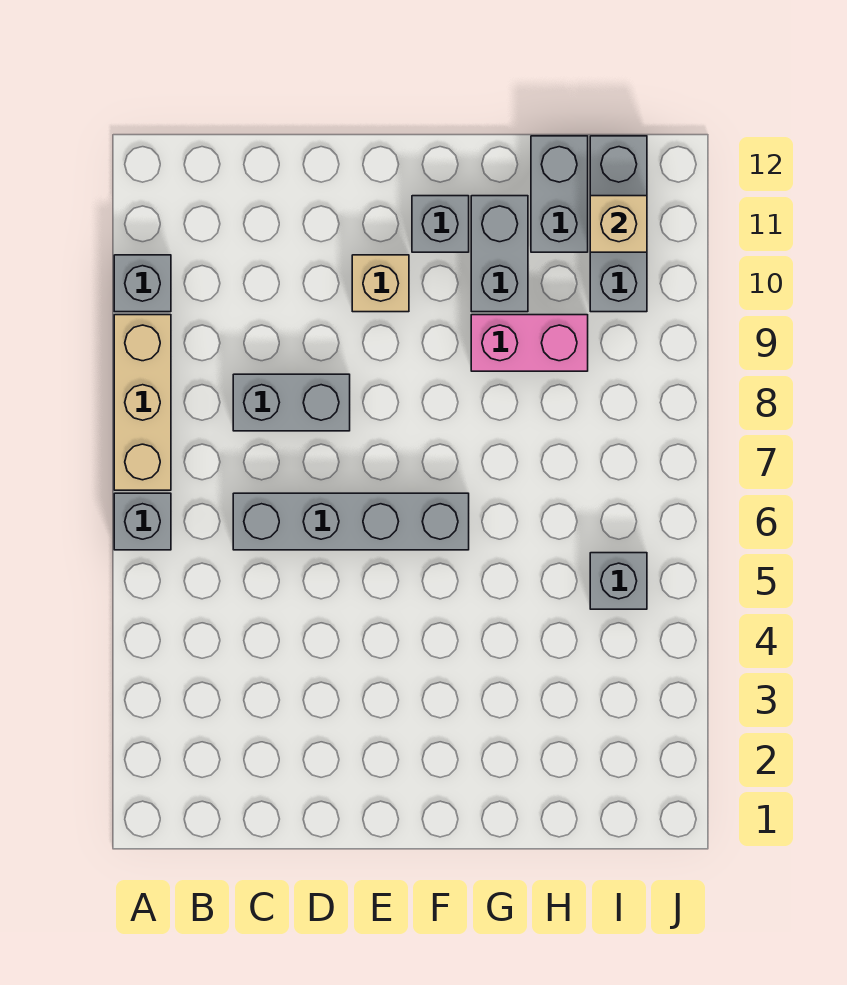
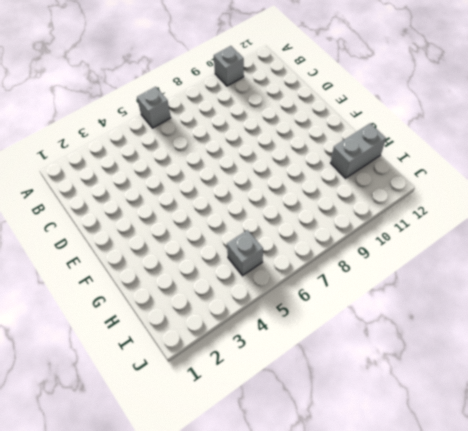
none -> tan brick A7:A9 level 1
none -> grey brick C6:F6 level 1
none -> grey brick C8:D8 level 1

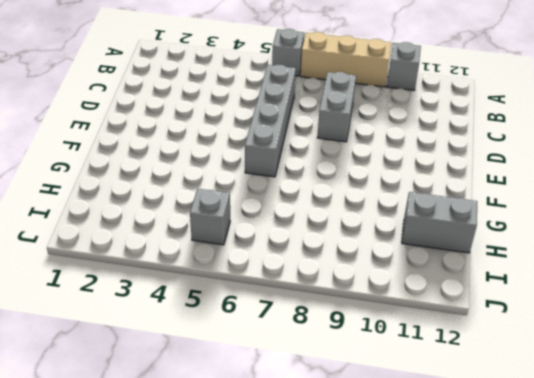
none -> tan brick E10 level 1
none -> grey brick F11 level 1
none -> pink brick G9:H9 level 1

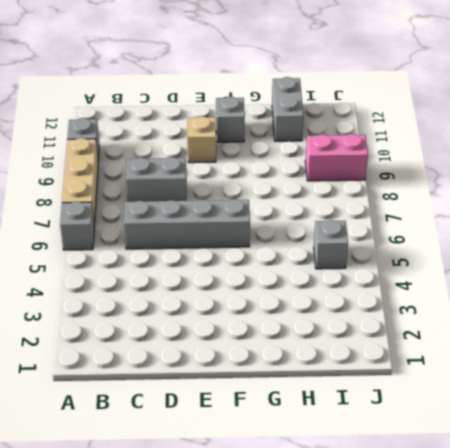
pink brick I9:J9 level 1 -> pink brick G9:H9 level 1
none -> grey brick G10:G11 level 1
none -> grey brick I10:I12 level 1
none -> tan brick I11 level 2

